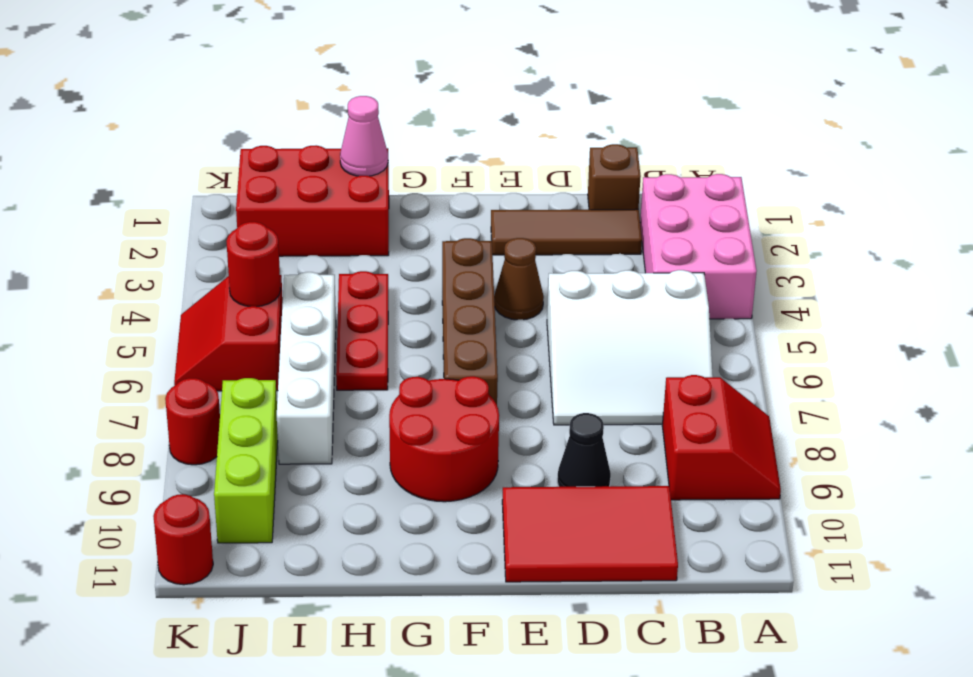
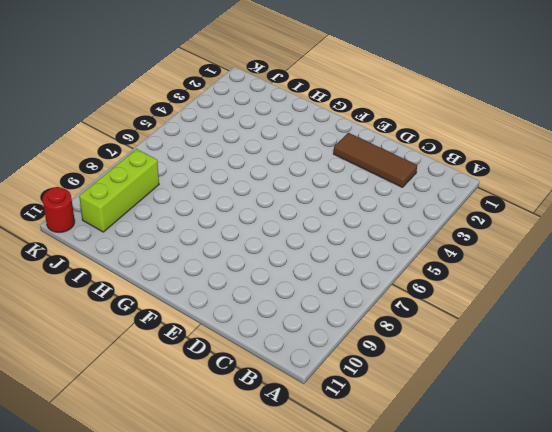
none -> pink brick A2:B4 level 1
none -> red slope A8:B9 level 1 top B
none -> white slope B5:D7 level 1 top 5

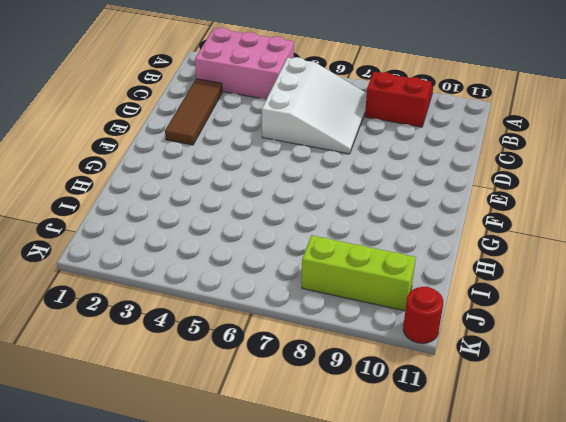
none -> brown brick C1 level 1
none -> red tile C10:E11 level 1
none -> black cone D9 level 1

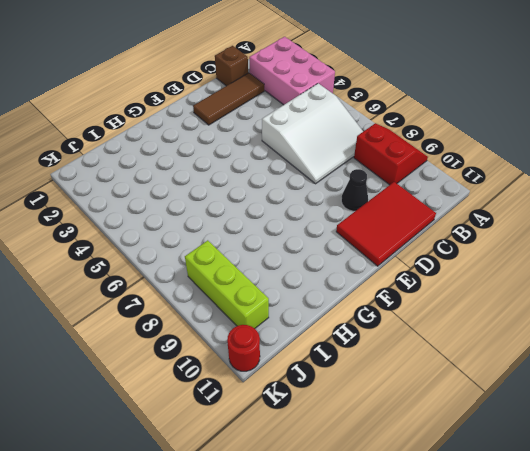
none -> brown cone E4 level 1
none -> brown brick F4:F7 level 1
none -> red round brick F8:G9 level 1

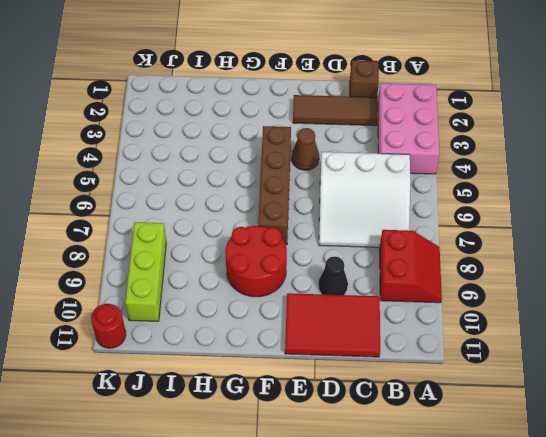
none -> red brick H1:J2 level 1
none -> red plate H4:H6 level 1
none -> white brick I5:I8 level 1

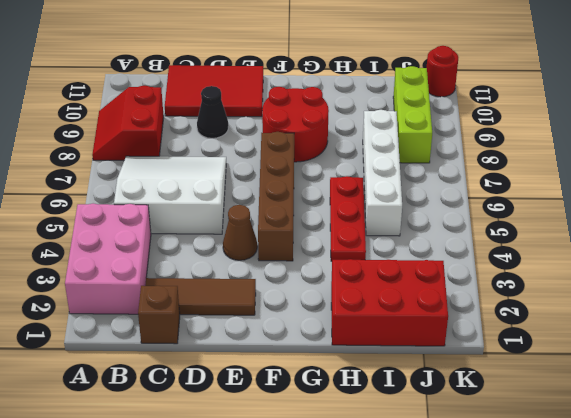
none -> red slope J5:K6 level 1 top J
none -> red round brick K8 level 1
none -> pink cone H1 level 2

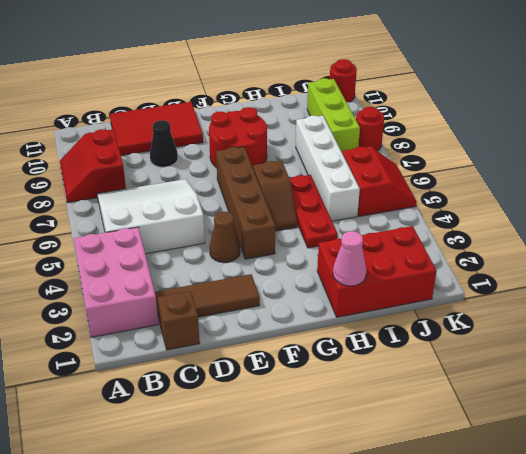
brown slope G5:G6 level 1 top 6 -> none
none -> red round brick J5 level 2

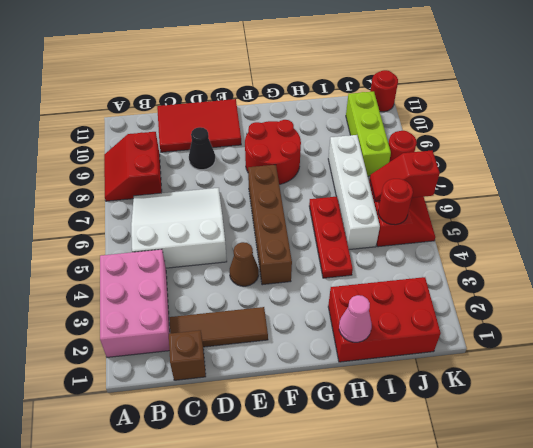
red slope J6:K6 level 2 top K -> none

